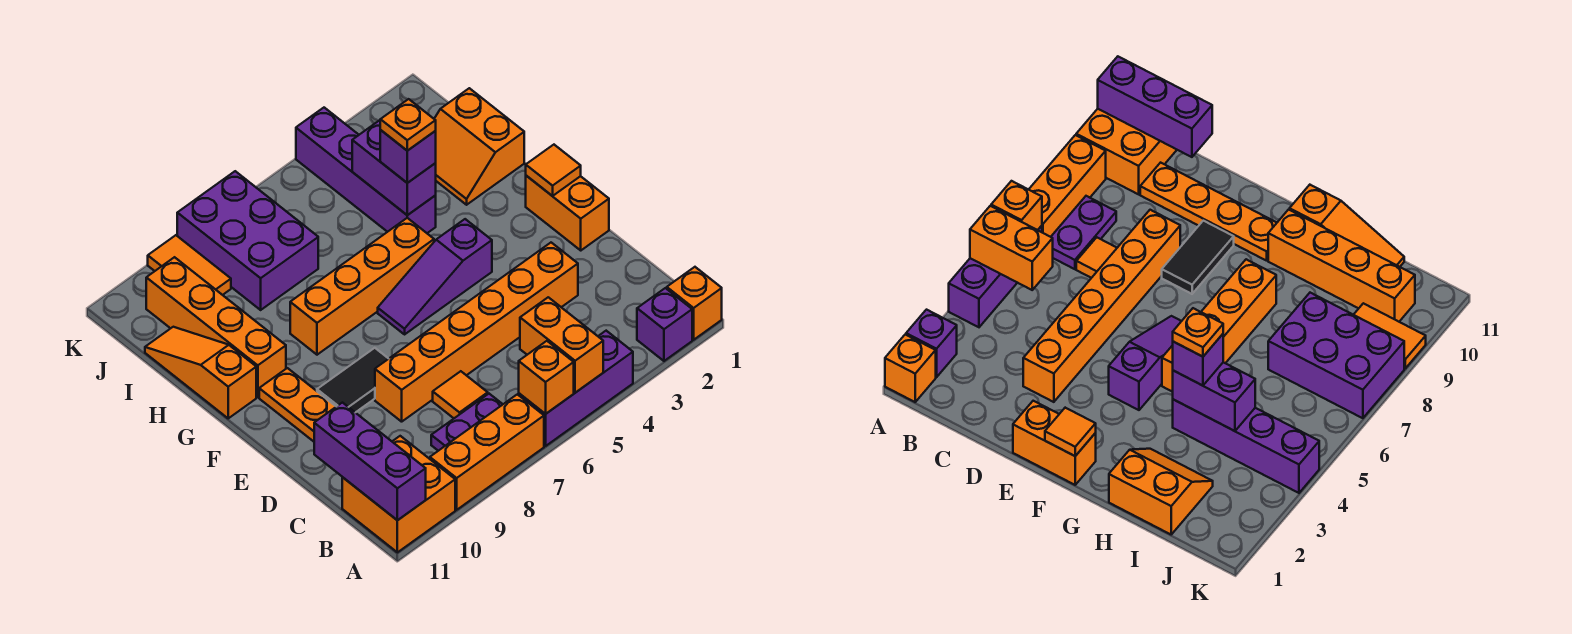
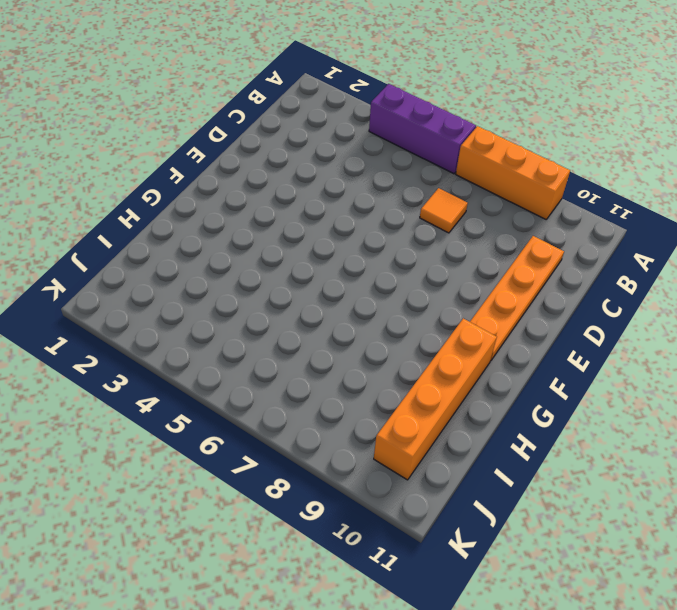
none -> orange brick A1 level 1
none -> purple brick A2 level 1
none -> orange brick A10:B11 level 1

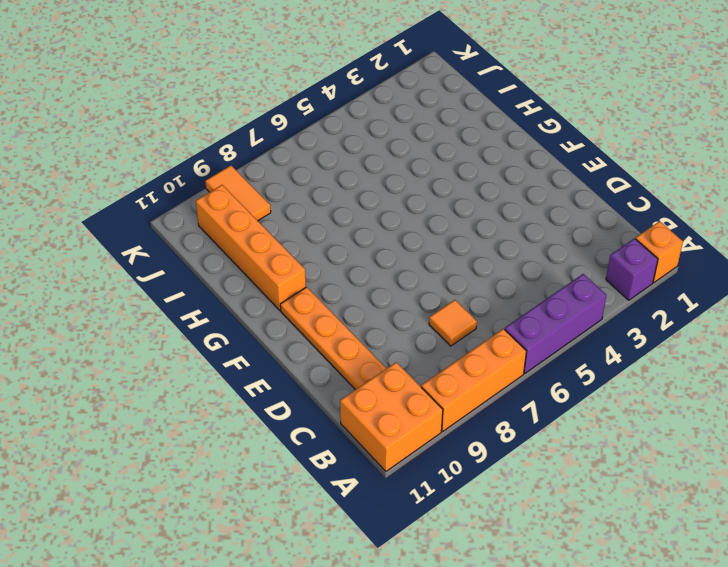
none -> purple plate B7:B8 level 1
none -> orange brick D3:D8 level 1
none -> orange brick E1:F1 level 1

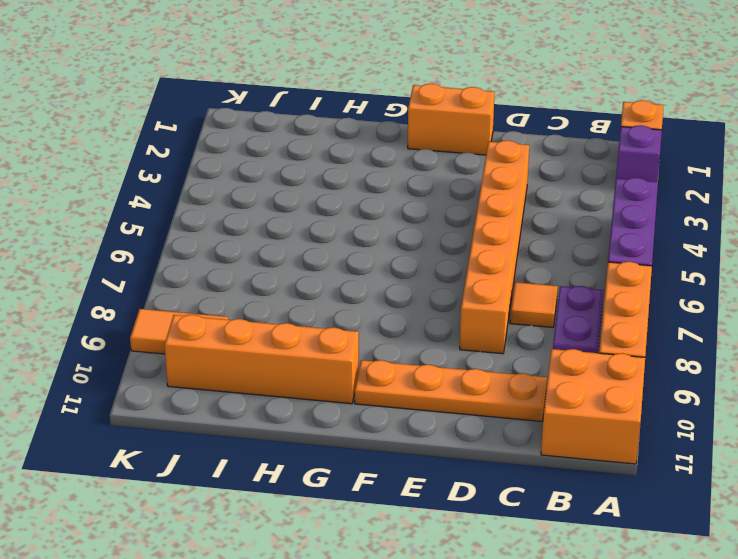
none -> black tile E8:E9 level 1
none -> purple slope F4:F6 level 1 top 4
none -> orange brick G5:G8 level 1

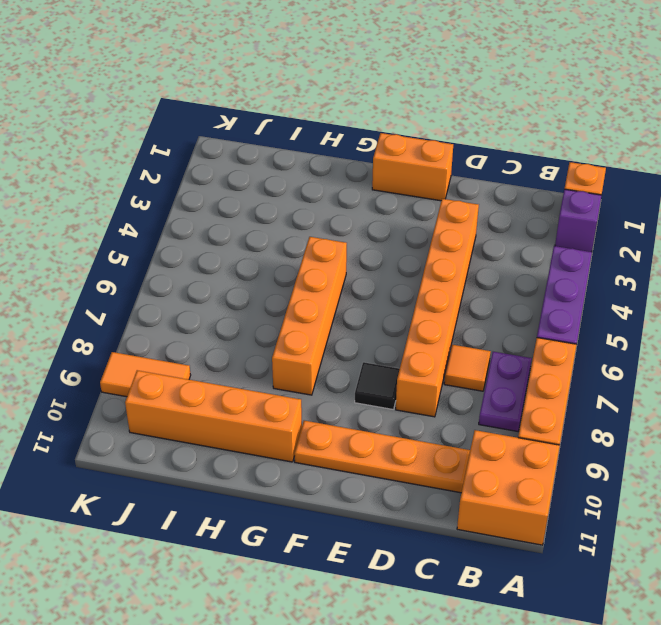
black tile E8 level 1 -> black tile E8:E9 level 1
none -> purple slope F4:F6 level 1 top 4
none -> orange slope G11:I11 level 1 top G
none -> orange slope H1:I2 level 1 top 1

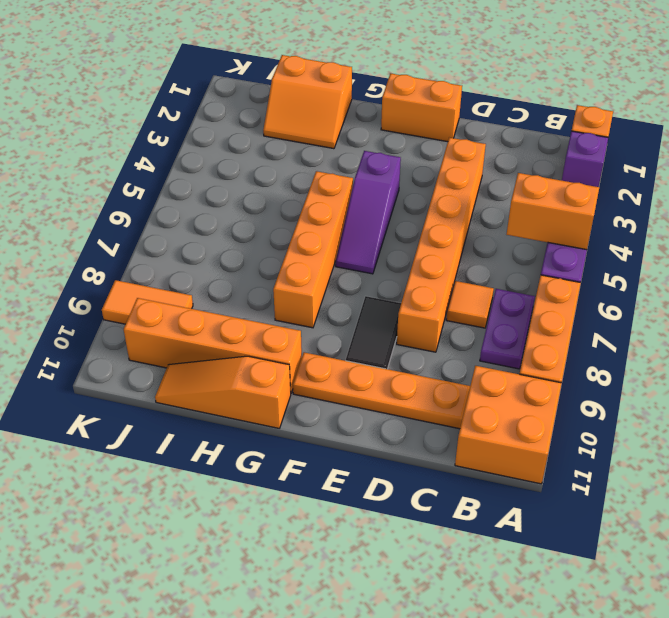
none -> purple brick H4:K4 level 1
none -> purple brick I7:K8 level 1
none -> orange brick A6 level 2

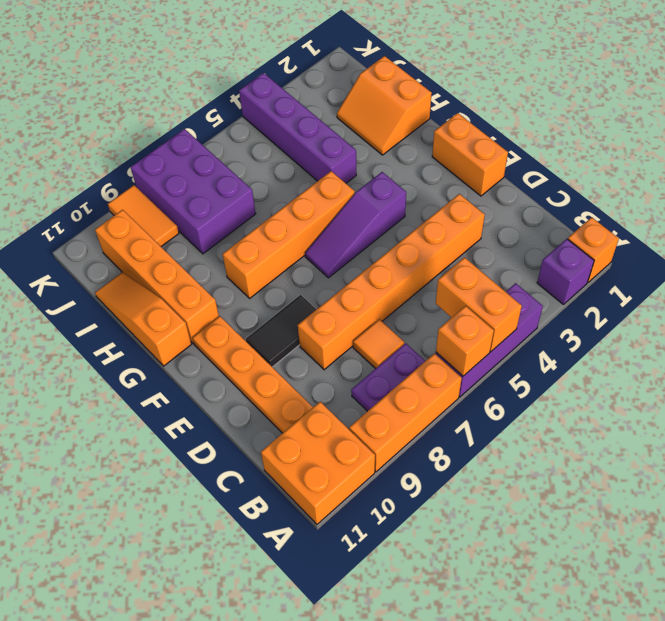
none -> purple brick A11:C11 level 2
none -> orange tile F1 level 2
none -> purple brick H4:I4 level 2

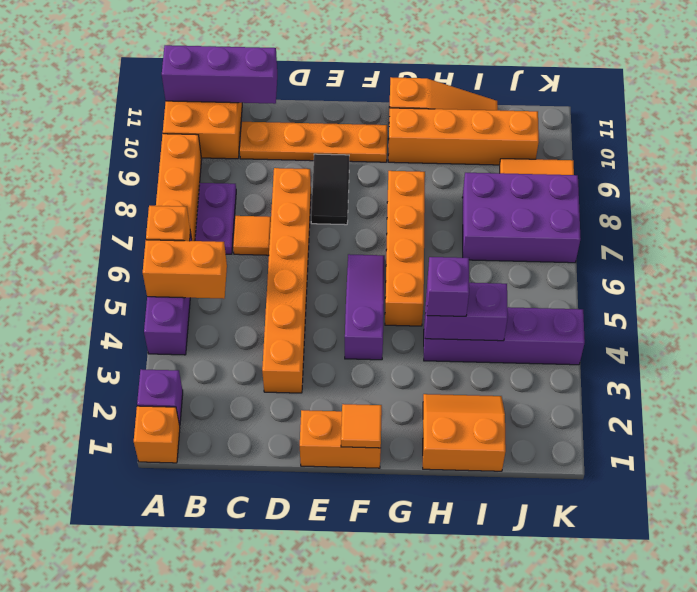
none -> orange plate H4 level 4

